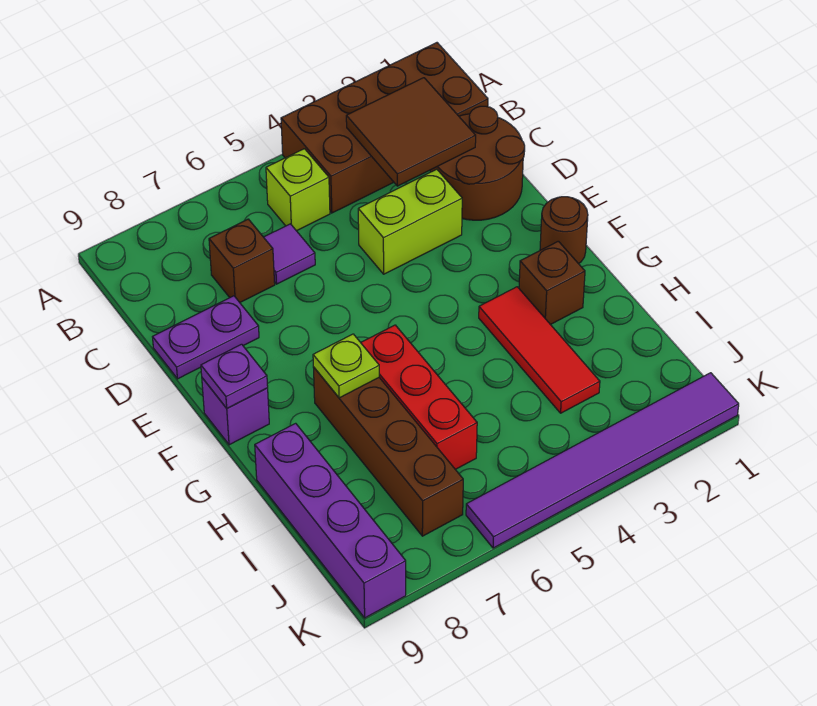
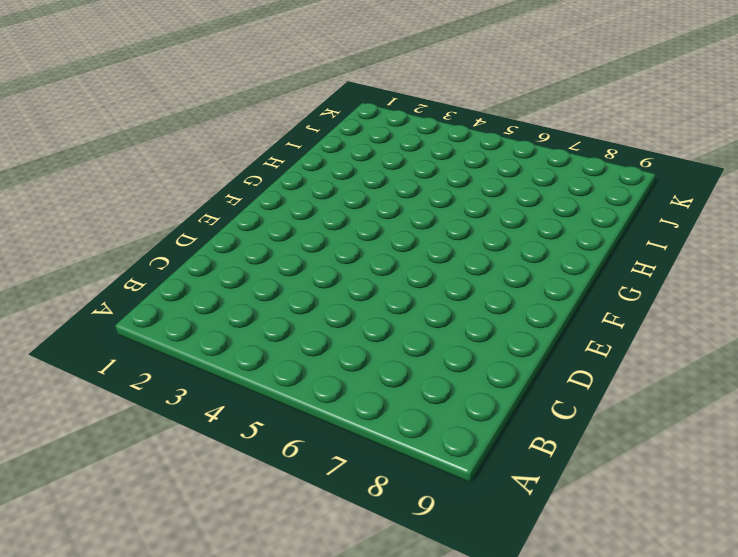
none -> brown brick A1:B4 level 1
none -> lime brick B5 level 1
none -> brown round brick C1:D2 level 1

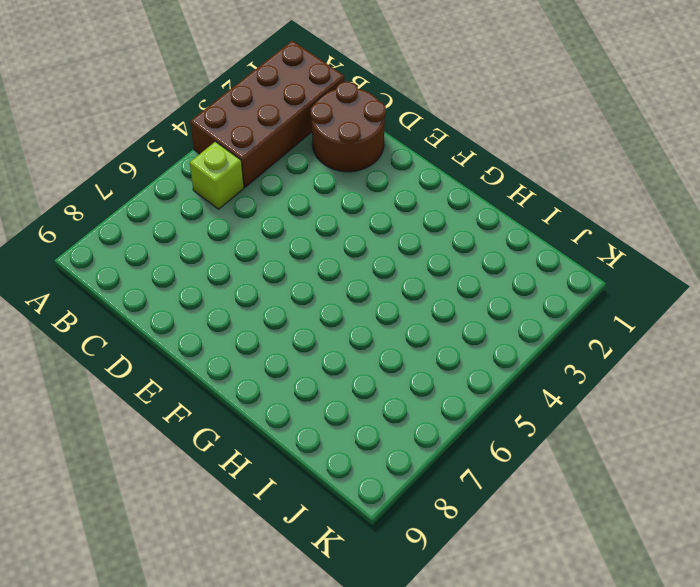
none -> purple tile C6 level 1
none -> brown brick C7 level 1
none -> lime brick D3:D4 level 1

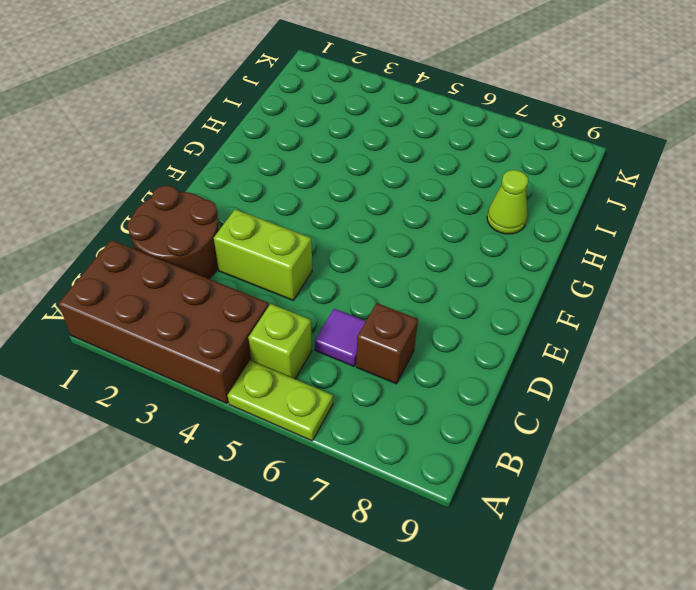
lime plate A5:A6 level 1 -> none
lime cone H8 level 1 -> none
none -> purple plate D8:D9 level 1
none -> brown round brick F1 level 1
none -> purple brick F9 level 1

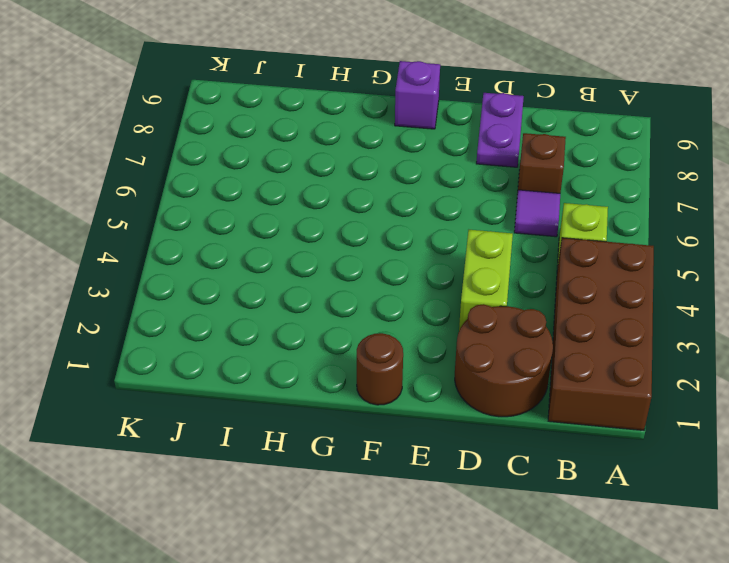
none -> brown brick G2 level 1
none -> red tile G3:I3 level 1
none -> red brick G6:I6 level 1

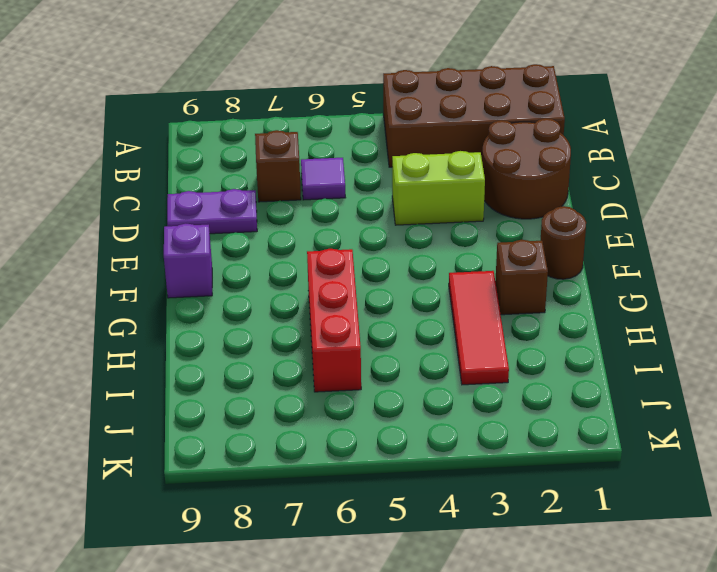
none -> lime brick B5 level 1
none -> brown brick G7:J7 level 1
none -> purple brick H9:K9 level 1

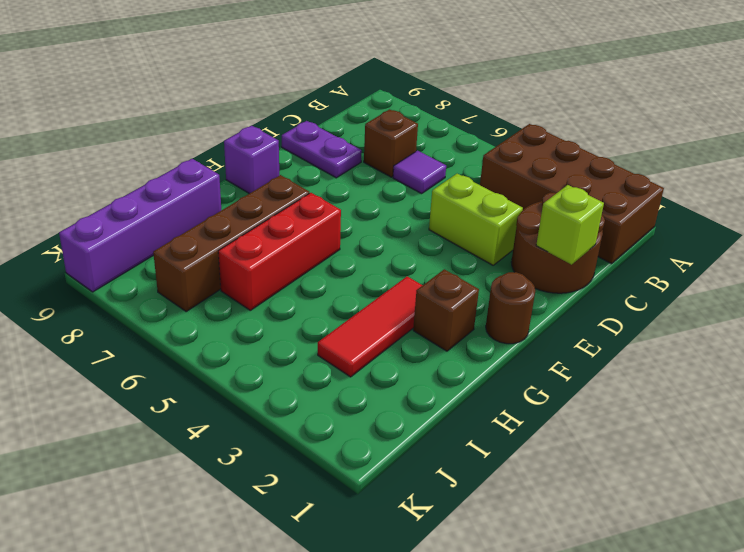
lime brick D1 level 2 -> lime brick B5 level 1
none -> purple tile K1:K6 level 1
none -> brown tile B2:C3 level 2
none -> purple plate F9 level 2

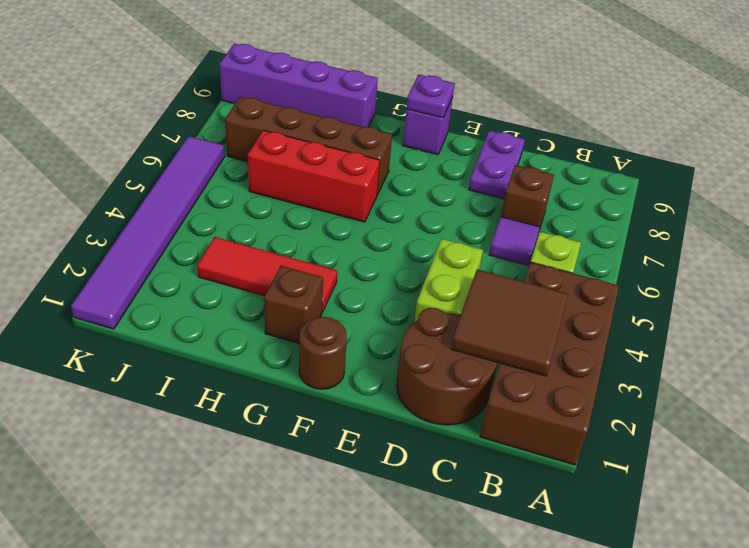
none -> lime plate G7 level 2

